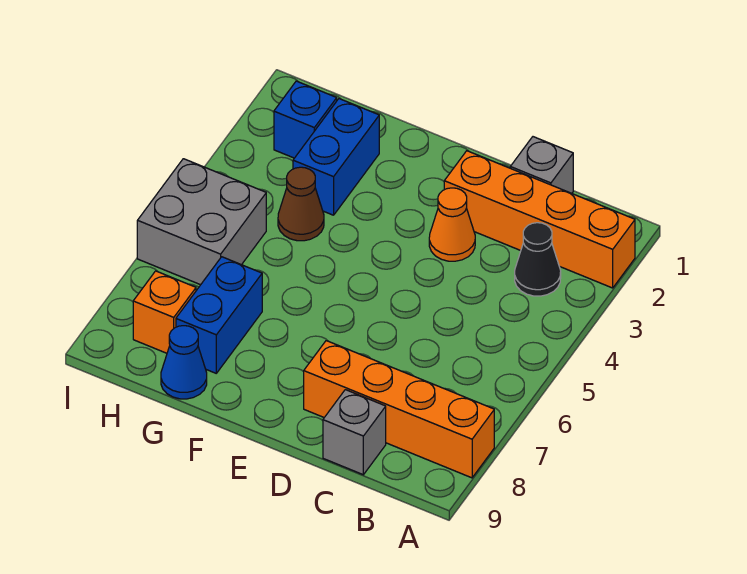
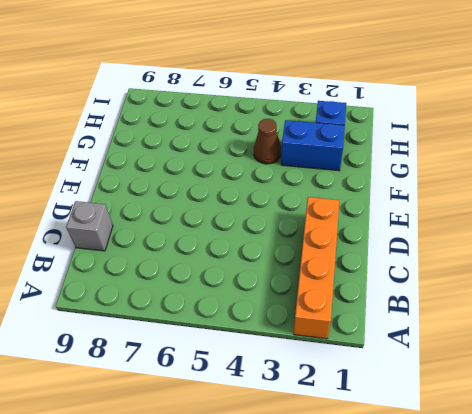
none -> orange brick A8:D8 level 1
none -> black cone B3 level 1
none -> grey brick C1 level 1

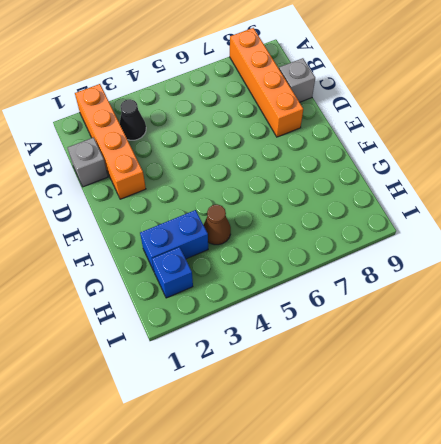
none -> orange cone D3 level 1
none -> blue brick G7:G8 level 1
none -> blue cone G9 level 1

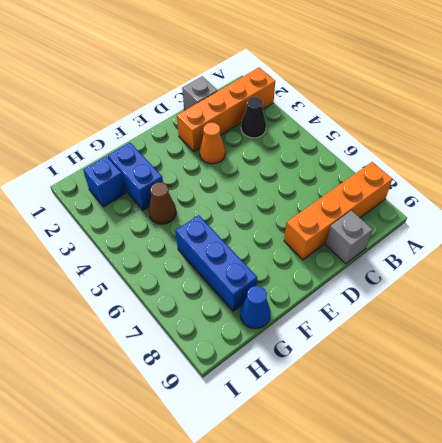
blue brick G6:G8 level 1 -> blue brick G7:G8 level 1
none -> grey brick H5:I6 level 1
none -> orange brick H8 level 1

